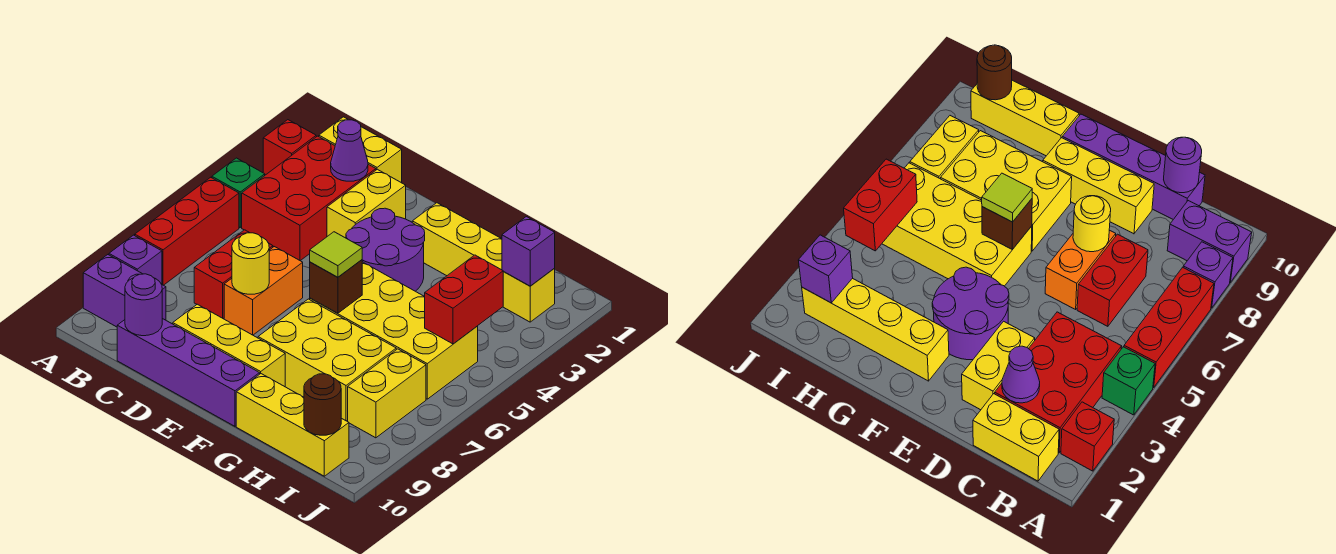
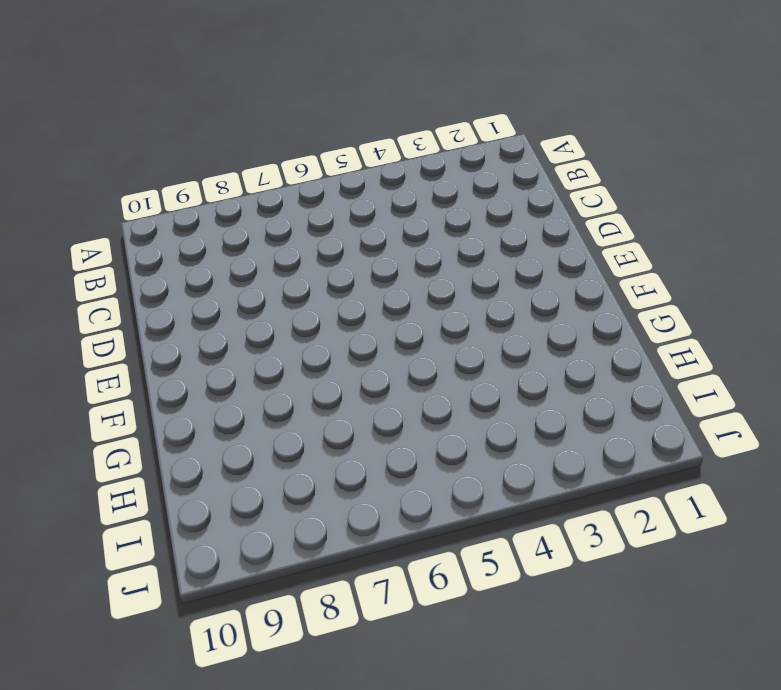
none -> red brick A2 level 1
none -> green brick A4 level 1
none -> red brick A5:A7 level 1

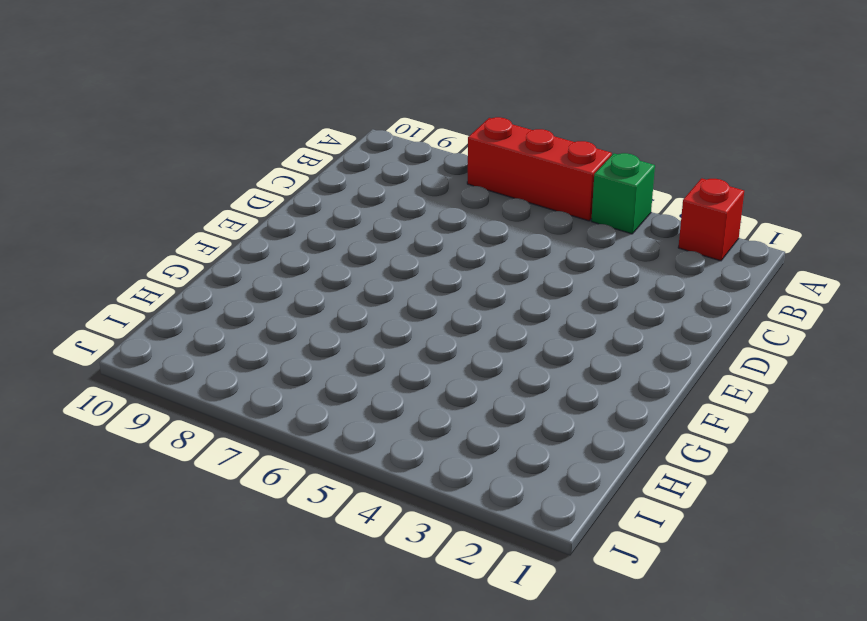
none -> purple brick A8 level 1
none -> purple brick A9:B9 level 1
none -> yellow brick B1:C1 level 1

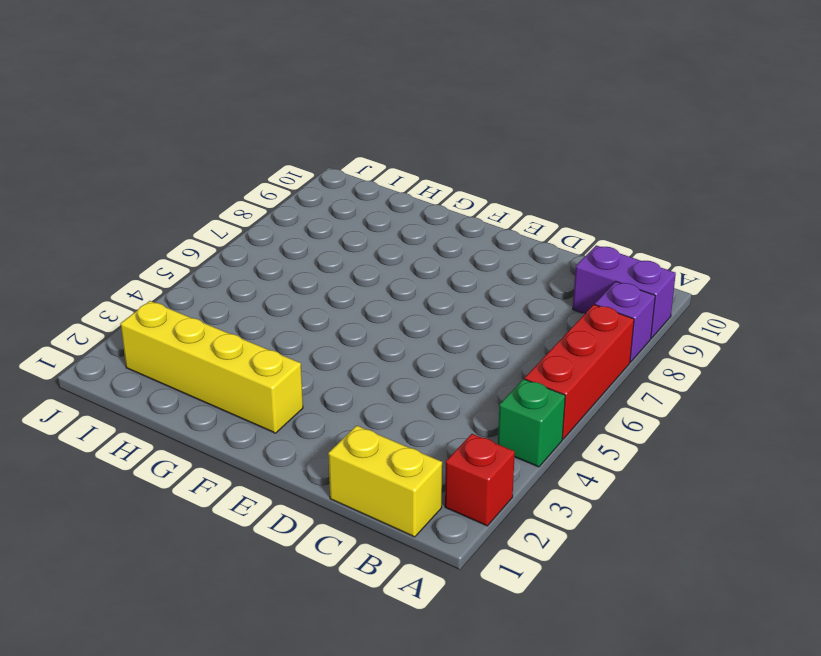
none -> red brick B2:C4 level 1
none -> red brick C6:C7 level 1
none -> purple brick C10:F10 level 1

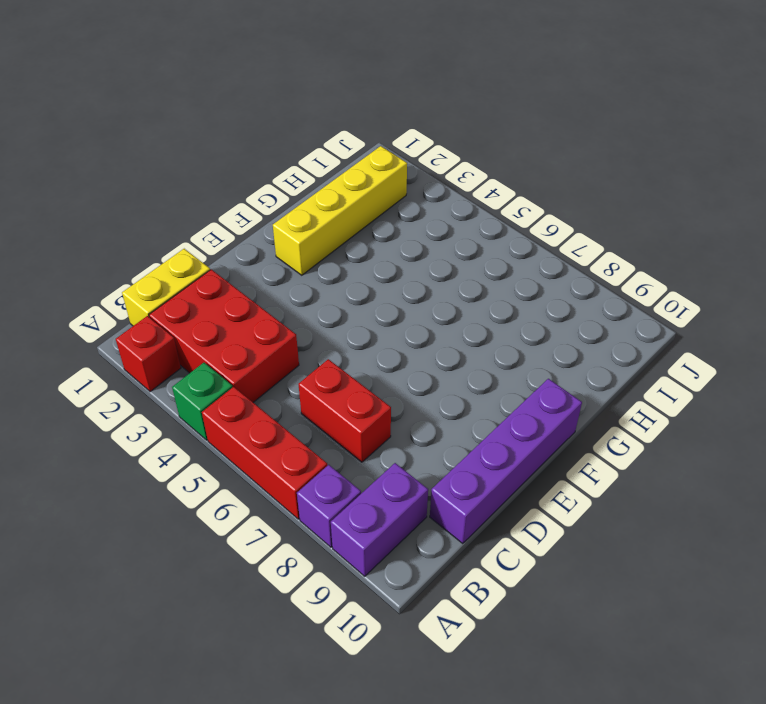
none -> yellow brick D2:D3 level 1
none -> orange brick D6:D7 level 1
none -> yellow brick D9:F9 level 1

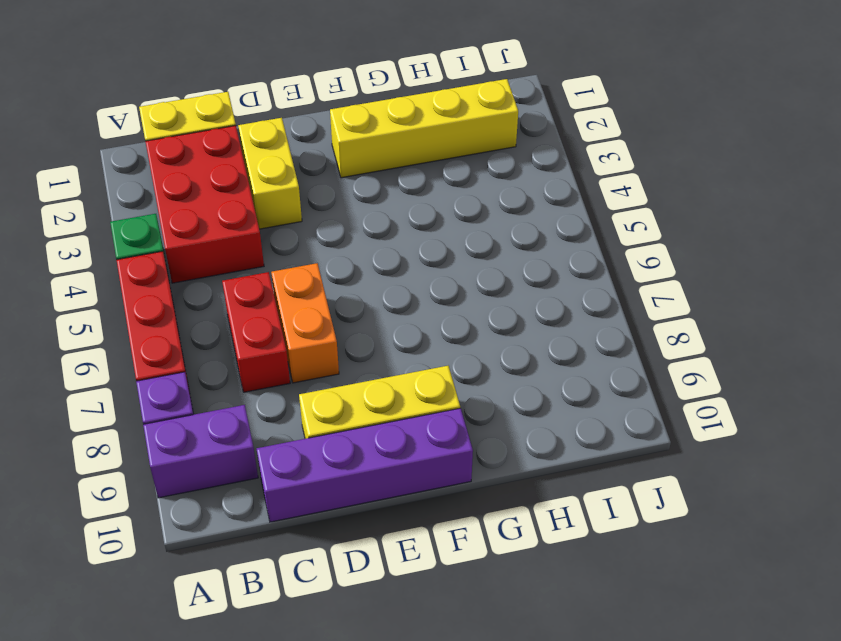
none -> red brick A2 level 1
none -> purple round brick E3:F4 level 1
none -> yellow brick F5:I6 level 1

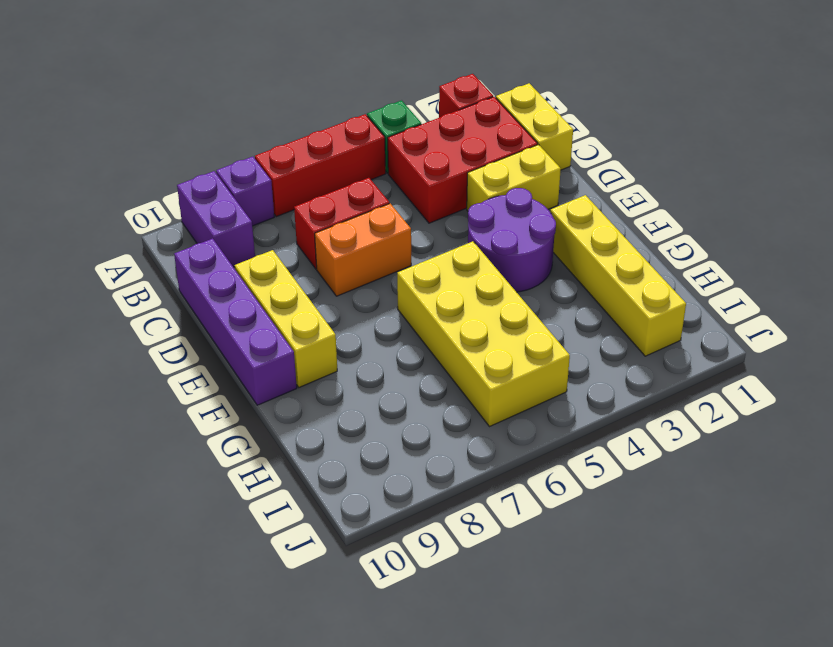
none -> yellow brick F7:H8 level 1
none -> yellow brick G10:I10 level 1
none -> yellow brick I7:I8 level 1

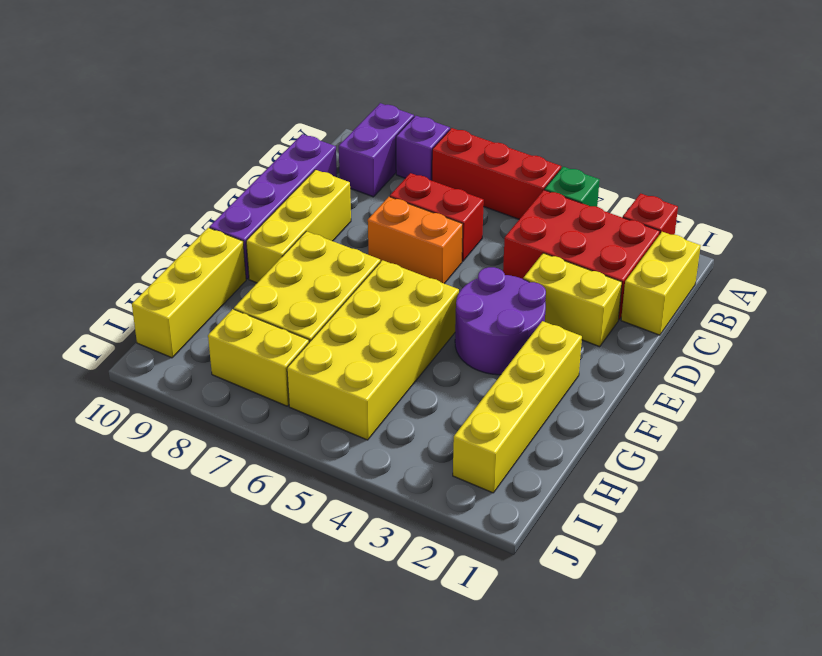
none -> purple cone C2 level 2
none -> purple round brick C10 level 2
none -> yellow round brick D7 level 2

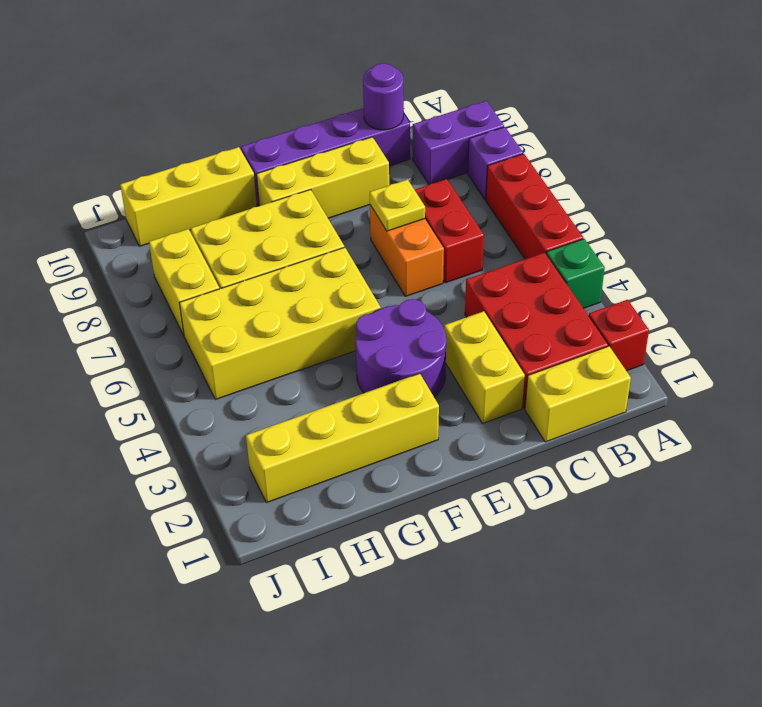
yellow plate D7 level 2 -> yellow round brick D7 level 2
none -> purple cone C2 level 2
none -> brown brick F6 level 2
none -> purple brick I2 level 2

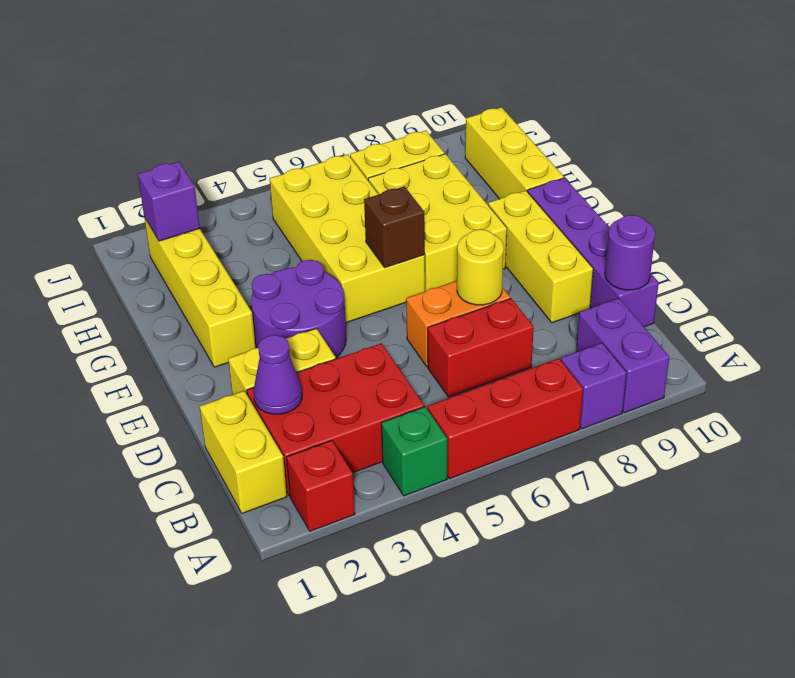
none -> red brick I4:I5 level 2
none -> brown round brick I10 level 2
none -> lime tile F6 level 3

